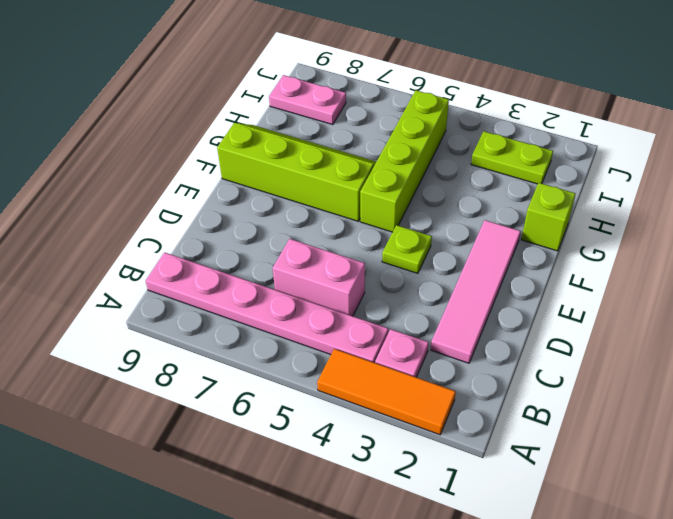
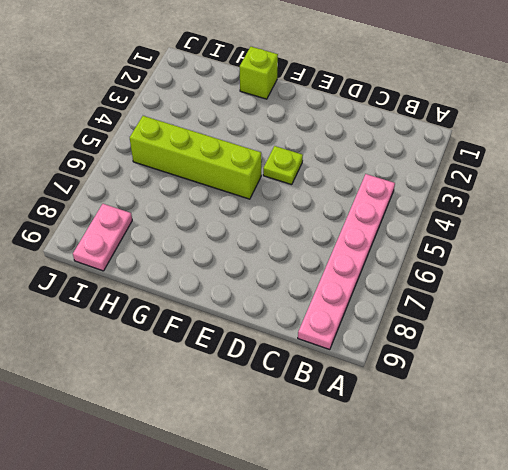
none -> orange tile A2:A4 level 1
none -> pink plate B3 level 1

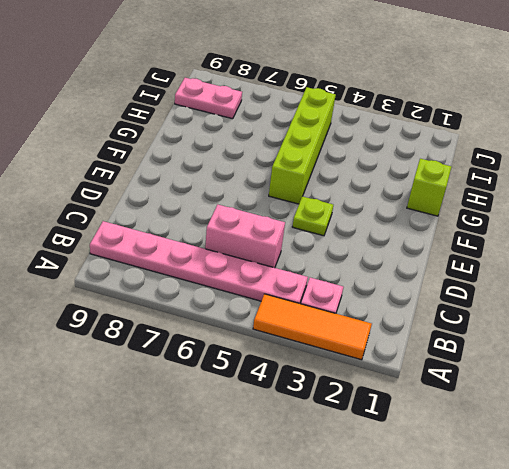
none -> pink tile C2:F2 level 1
none -> lime slope F6:G9 level 1 top F

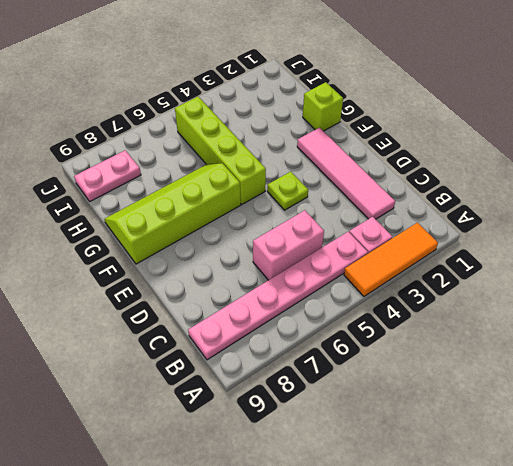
none -> lime plate I2:I3 level 1

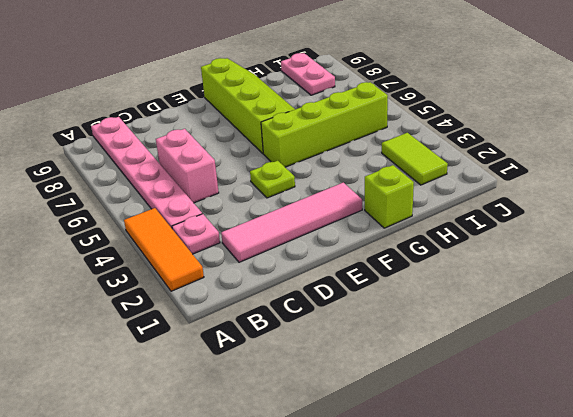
lime tile I2:I3 level 1 -> lime plate I2:I3 level 1

